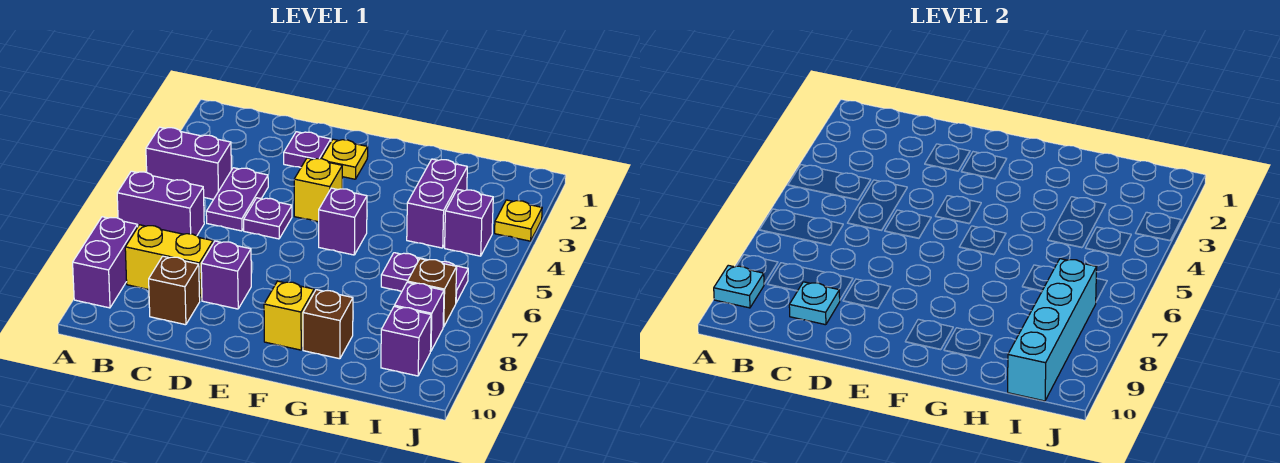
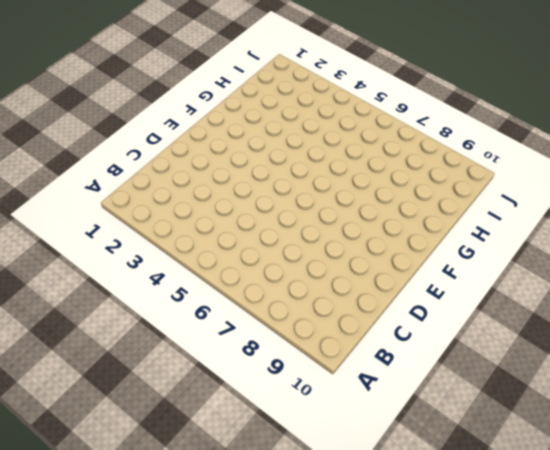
none -> purple brick A4:B4 level 1
none -> purple brick A6:B6 level 1
none -> purple brick A8:A9 level 1

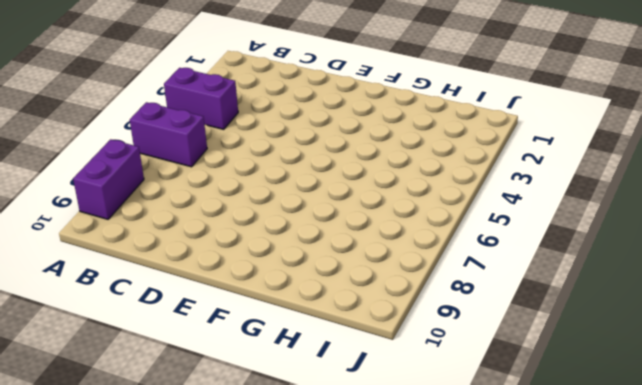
none -> yellow brick B8:C8 level 1
none -> purple plate C4:C5 level 1
none -> brown brick C9 level 1

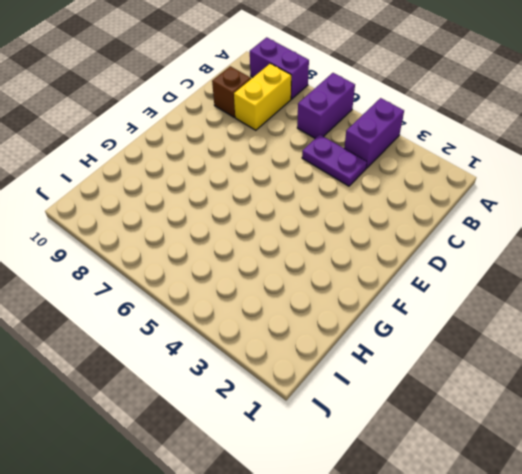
none -> purple plate D2 level 1
none -> purple plate D5 level 1
none -> purple brick D8 level 1

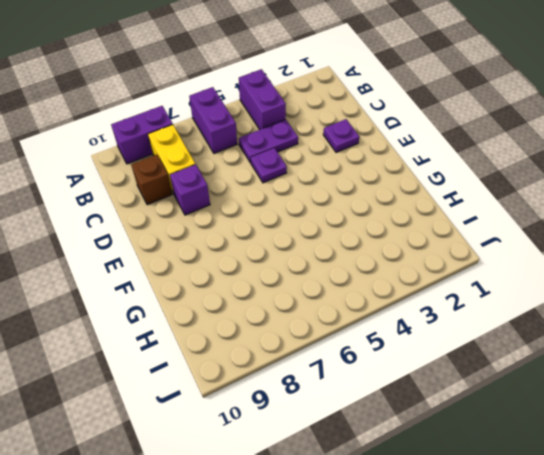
none -> yellow plate E2 level 1
none -> yellow brick E4 level 1
none -> purple brick F5 level 1

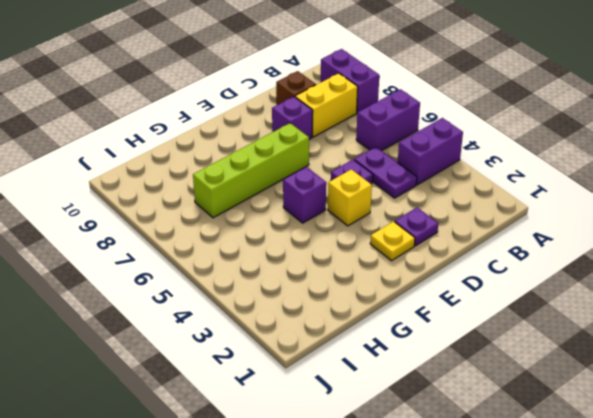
lime brick E7:H7 level 1 -> none
none -> yellow brick F9 level 1
none -> brown brick G9 level 1
none -> purple brick H3:H4 level 1

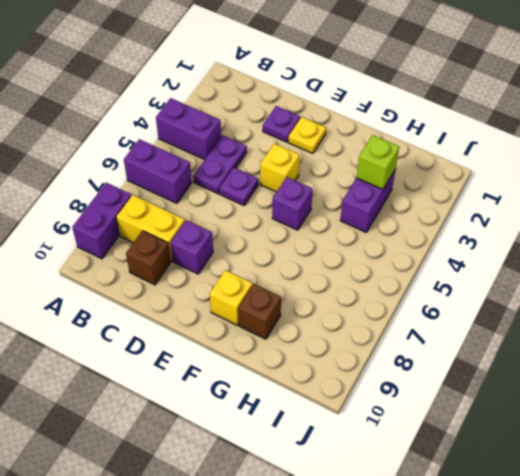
lime brick H3 level 2 -> none
none -> purple plate H6:I6 level 1
none -> purple brick I4 level 1
none -> brown brick I7 level 1

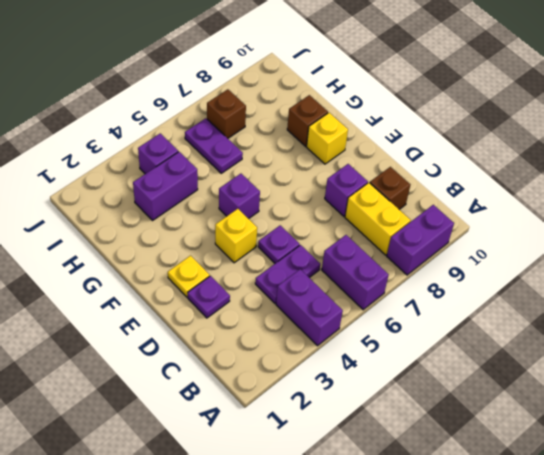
none -> purple brick I8 level 1
none -> purple brick I9 level 1
none -> yellow plate J3 level 1

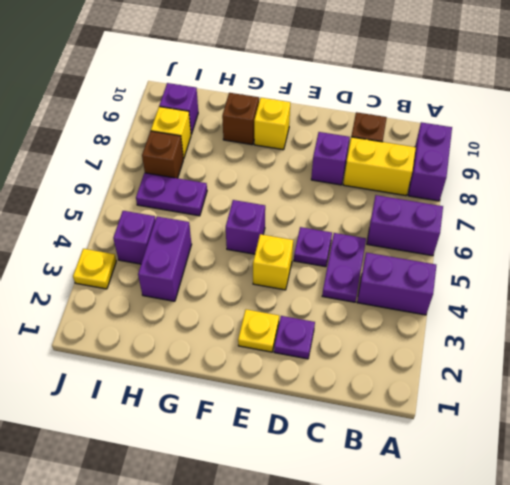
yellow brick I8 level 1 -> purple brick I8 level 1
none -> cyan plate A9 level 2
none -> cyan plate C9 level 2
none -> cyan brick I7:I10 level 2

